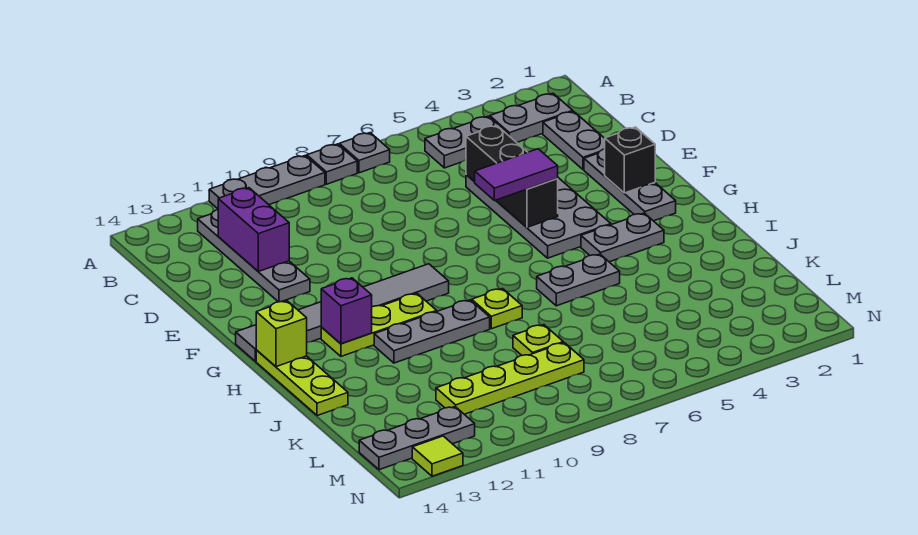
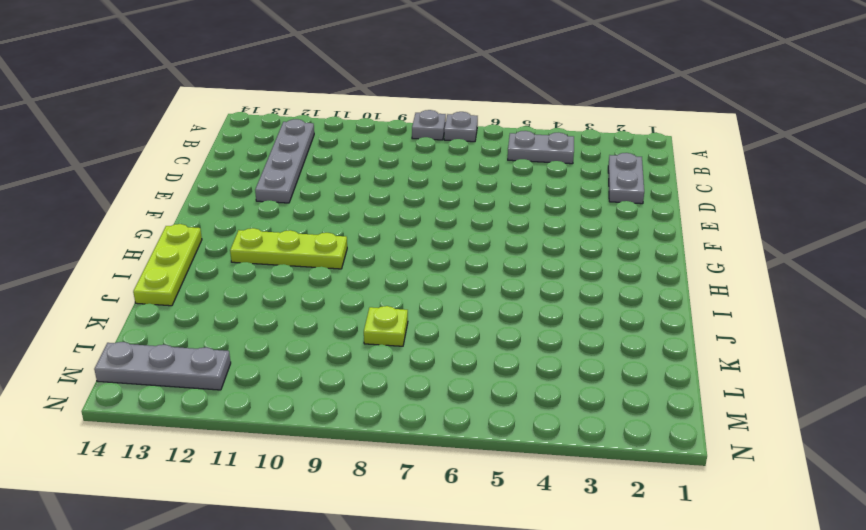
none -> grey plate A9:A11 level 1
none -> grey plate B2:B3 level 1
none -> grey plate D4:G5 level 1

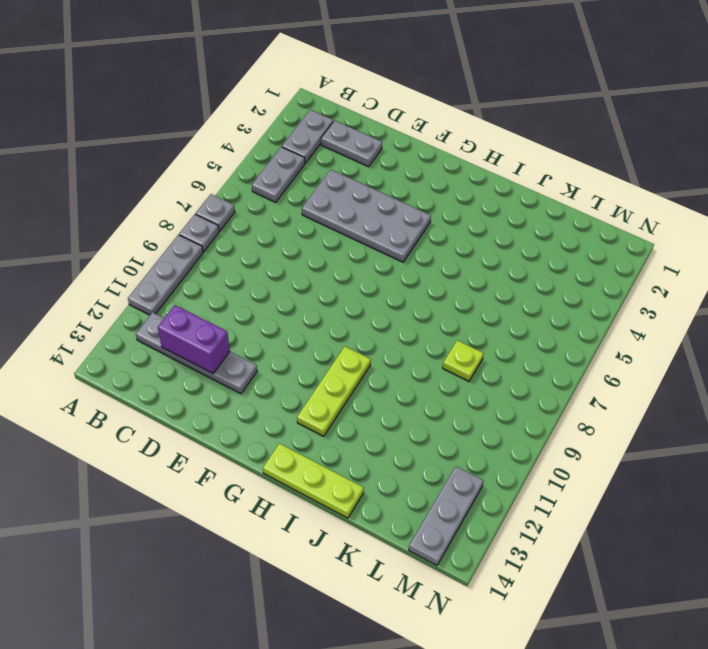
none -> grey plate E2:G2 level 1
none -> grey tile G9:G14 level 1
none -> grey plate H3:H4 level 1

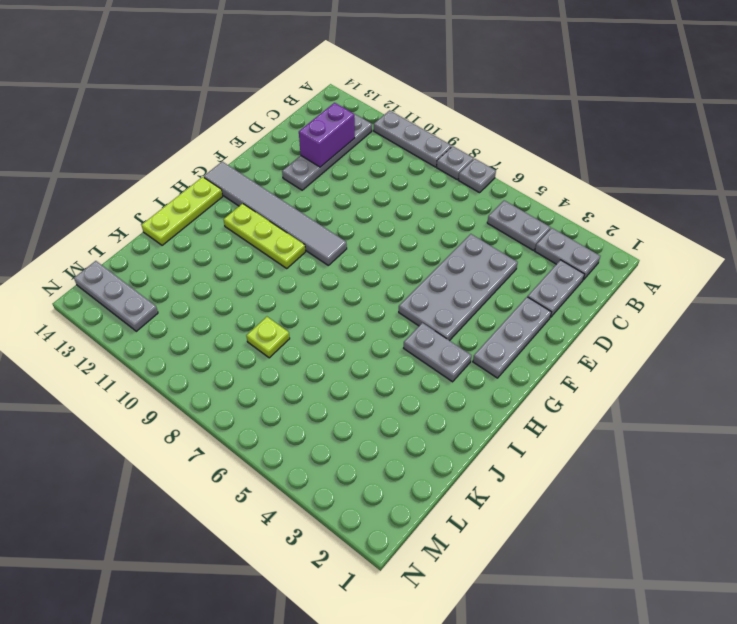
none -> grey plate I5:I6 level 1
none -> lime plate I8 level 1
none -> grey plate I9:I11 level 1

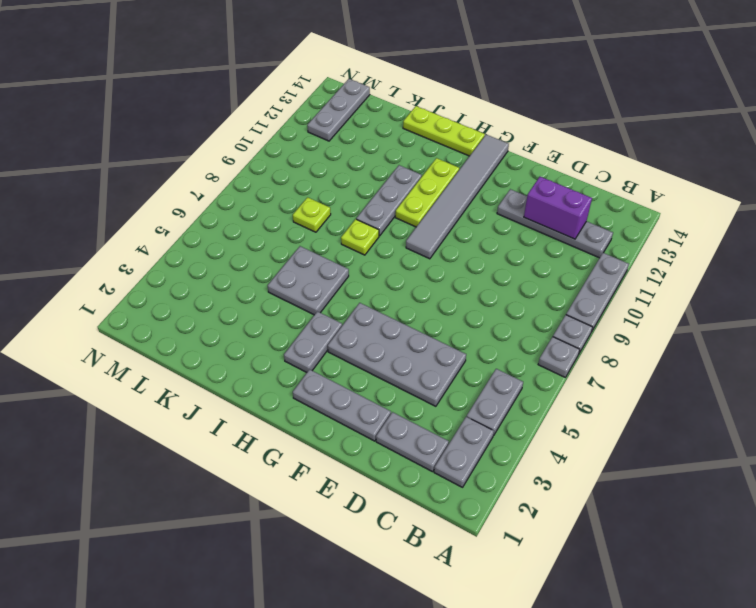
grey plate I5:J6 level 1 -> grey plate I5:I6 level 1
none -> lime plate L8:L11 level 1
none -> lime tile N13 level 1
none -> black brick D5:F5 level 2

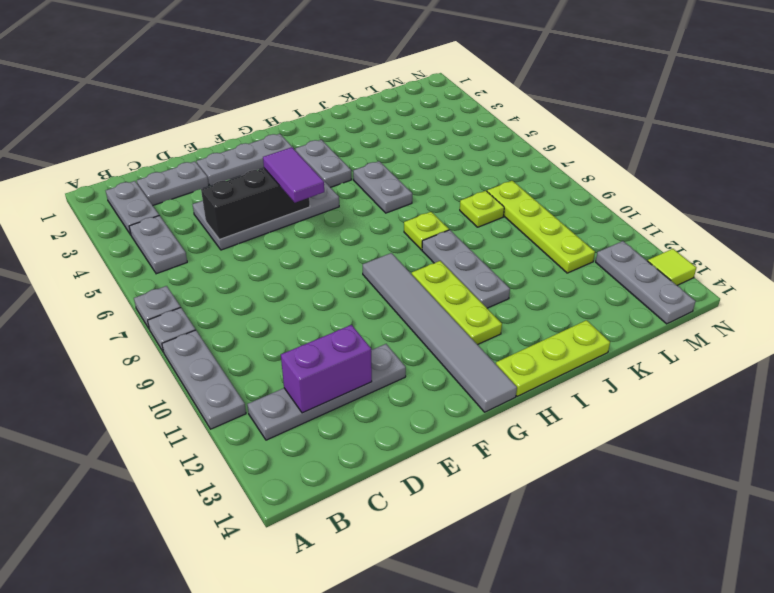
none -> black brick F2 level 2
none -> purple brick H12 level 2
none -> lime brick H14 level 2

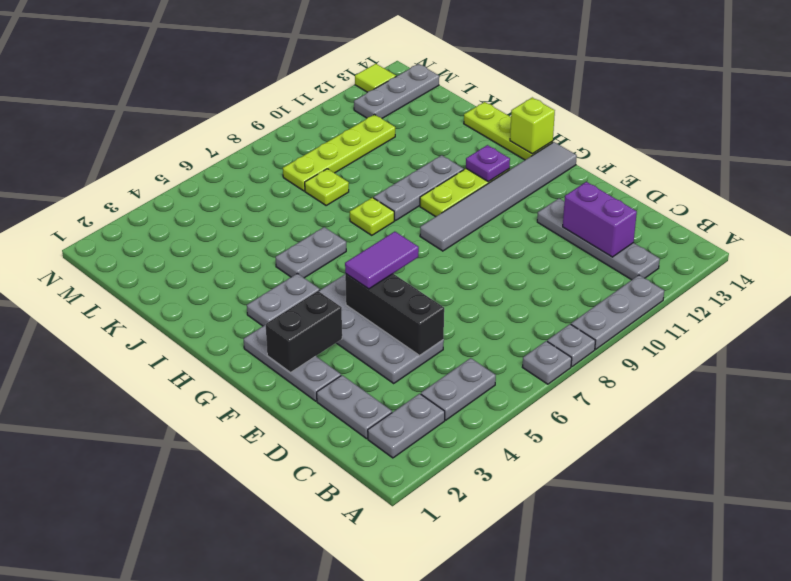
black brick F2:F3 level 2 -> black brick F2 level 2
purple plate H12 level 2 -> purple brick H12 level 2

